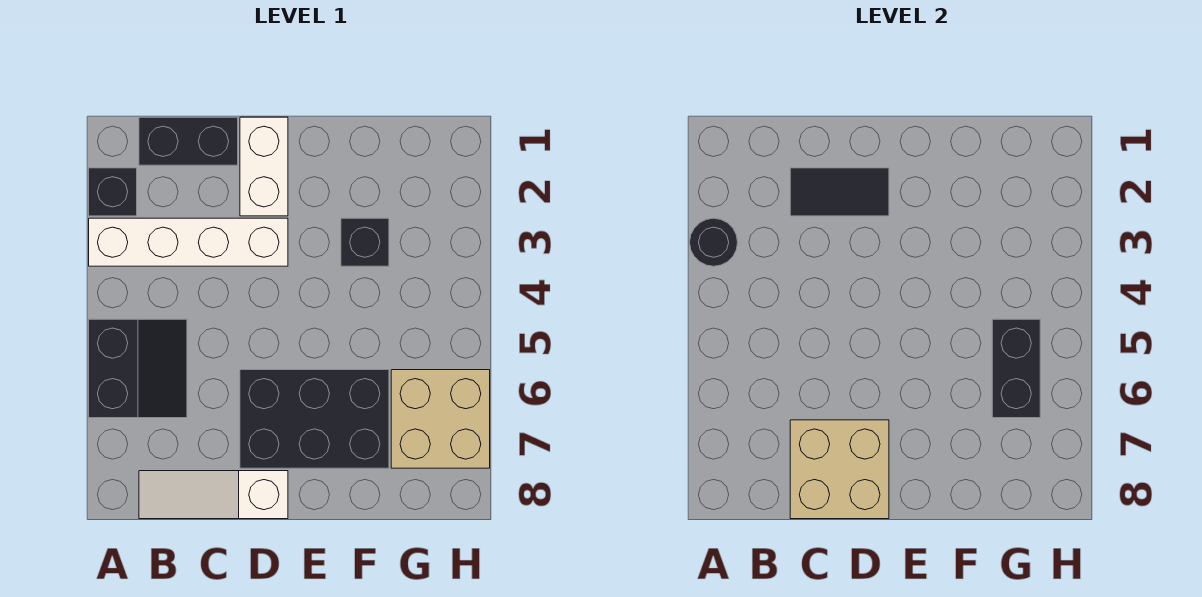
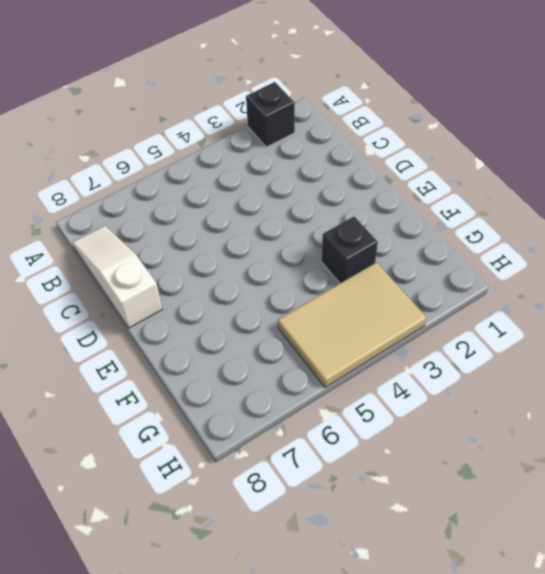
tan tile G3:H5 level 1 -> none
none -> white brick A3:D3 level 1
none -> black slope A5:B6 level 1 top A
none -> black brick B1:C1 level 1

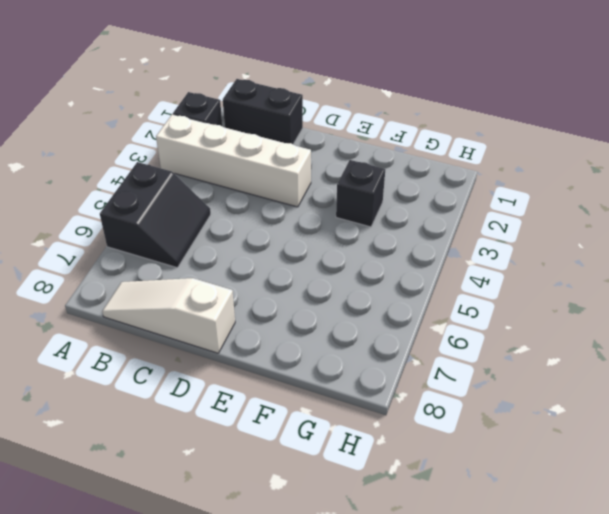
none -> white brick D1:D2 level 1
none -> black brick D6:F7 level 1
none -> tan brick G6:H7 level 1

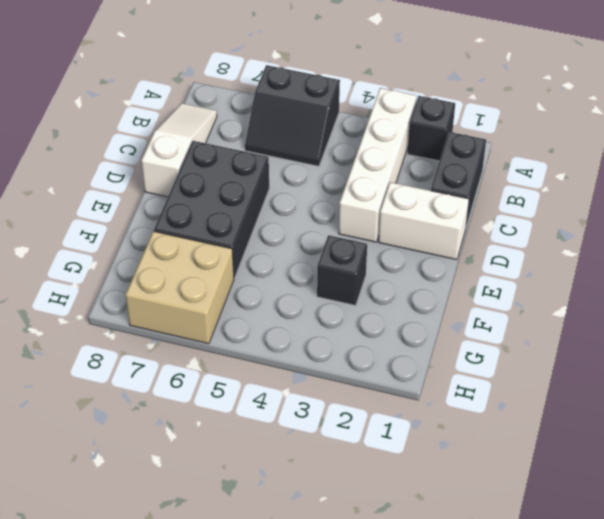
none -> black round brick A3 level 2
none -> black tile C2:D2 level 2
none -> tan brick C7:D8 level 2

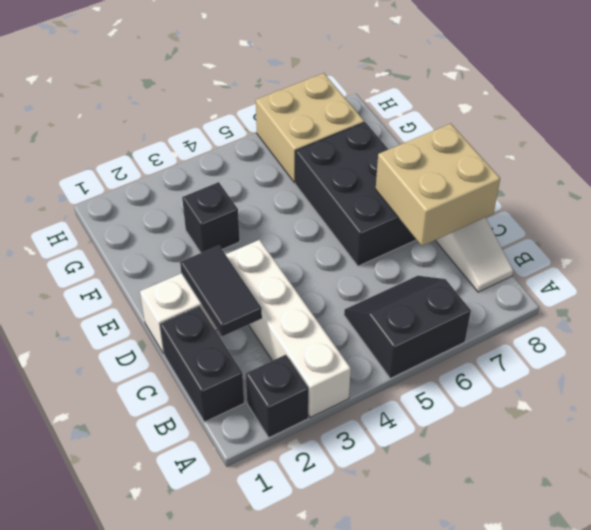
none -> black round brick A3 level 2
none -> black brick G5:G6 level 2

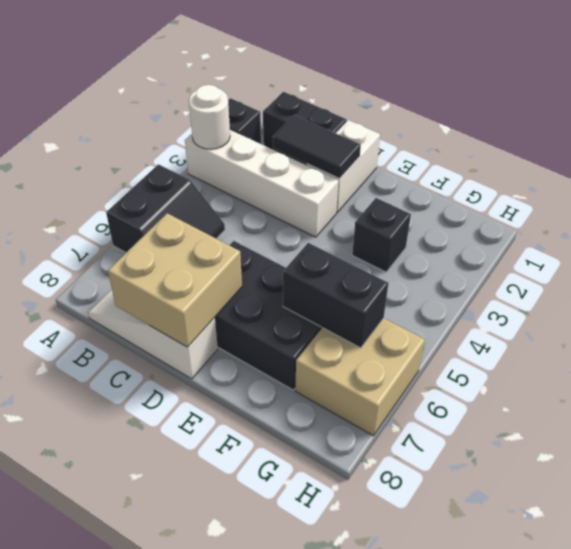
white round brick A3 level 2 -> black round brick A3 level 2
black brick F6:G6 level 2 -> black brick G5:G6 level 2

